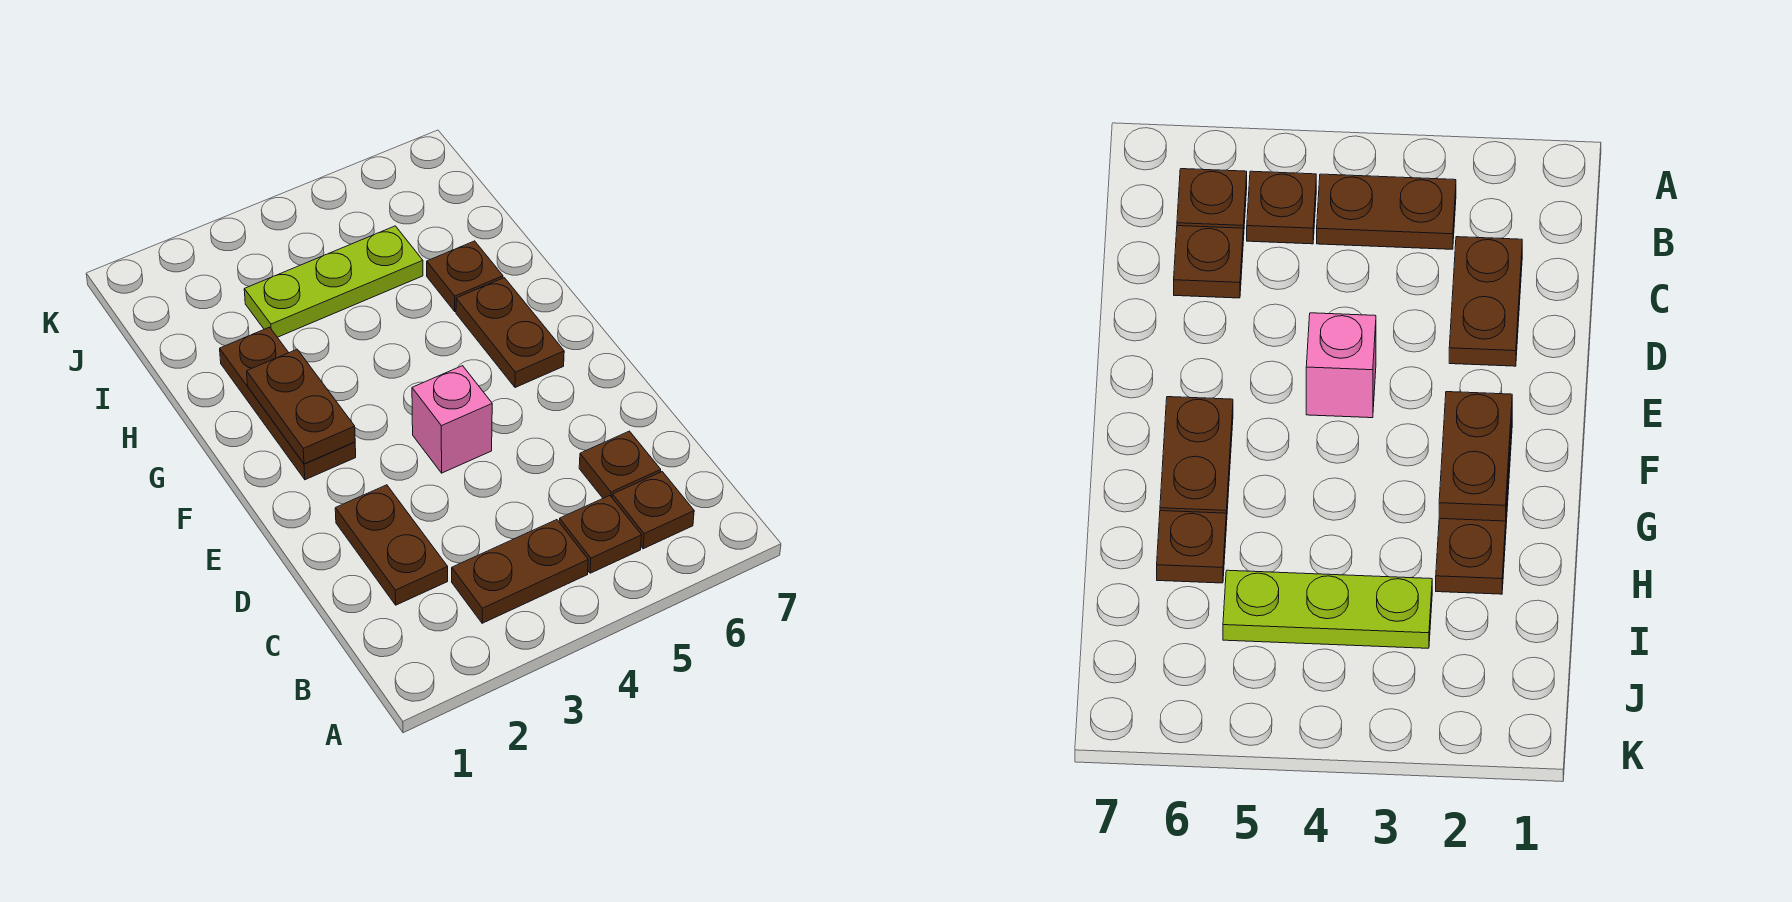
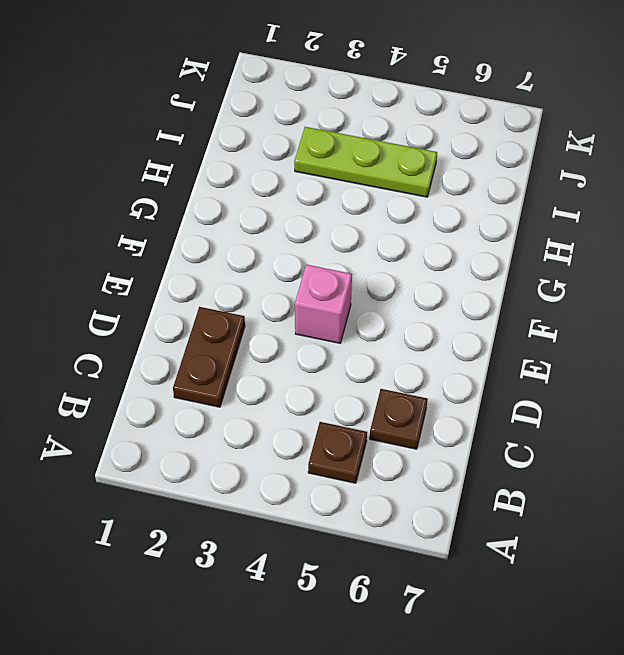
none -> brown plate B3:B4 level 1
none -> brown plate B6 level 1

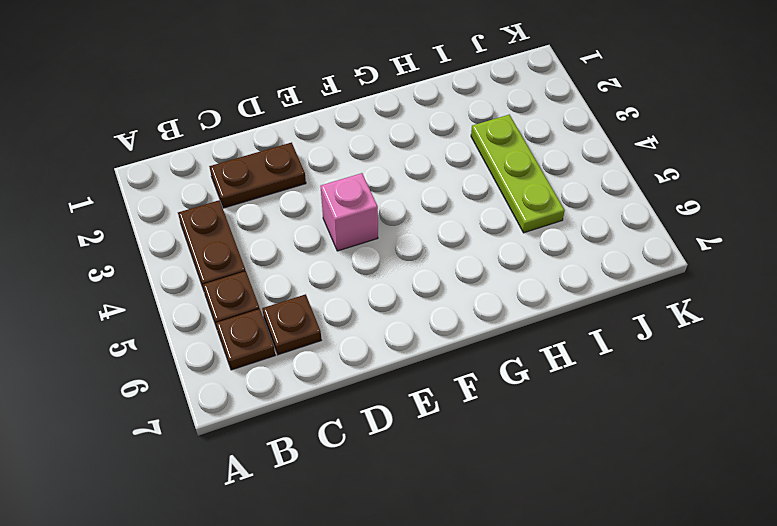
none -> brown plate F2:H2 level 1
none -> brown plate F6:G6 level 1

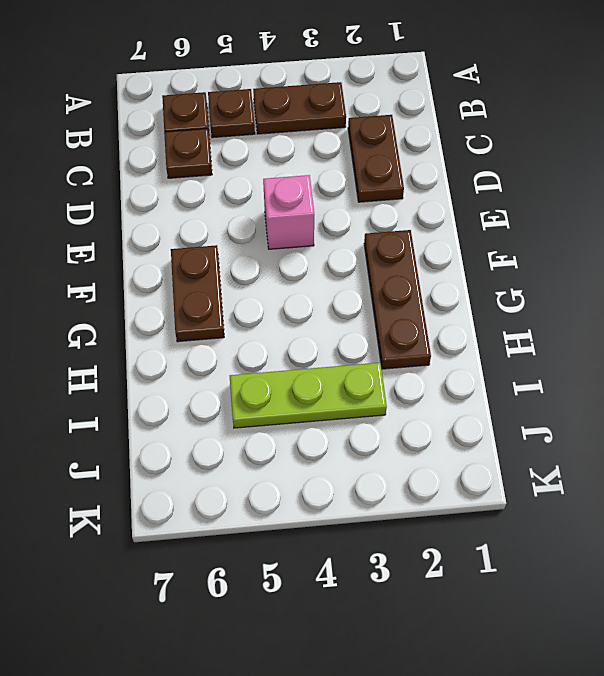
none -> brown plate H6 level 1
none -> brown plate F2:G2 level 2

